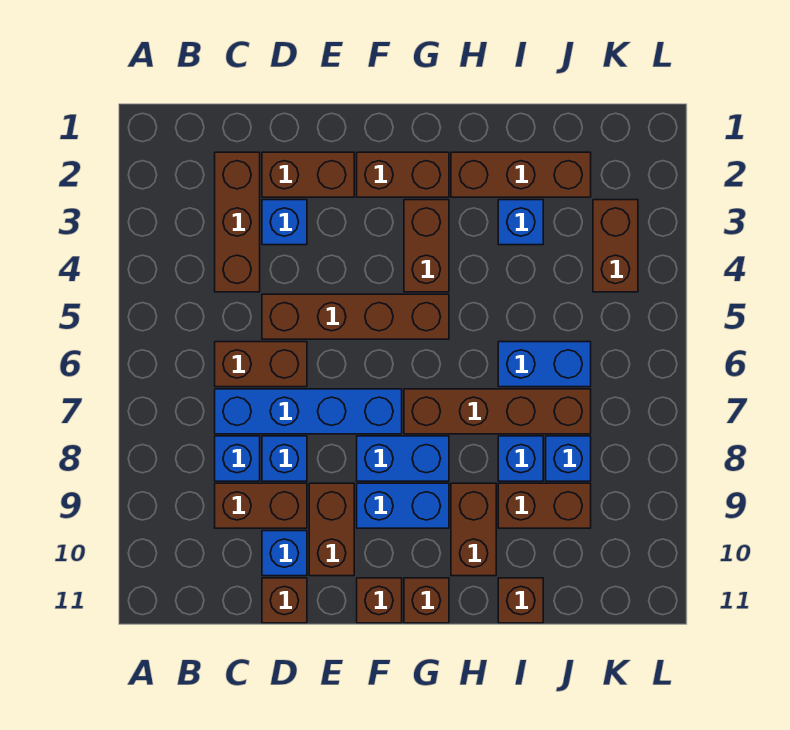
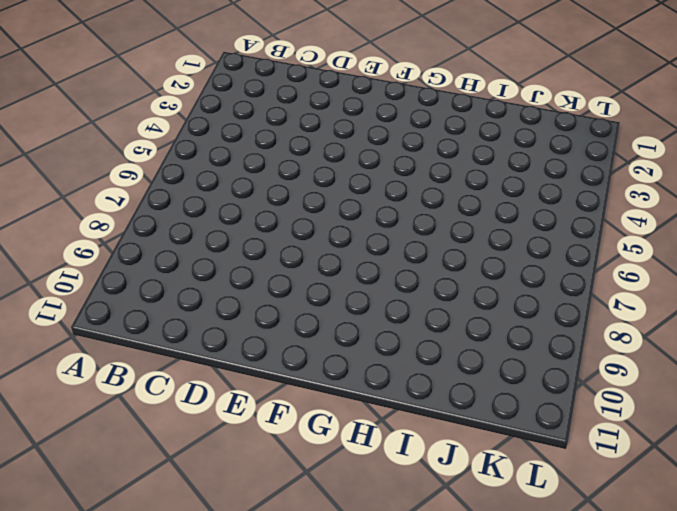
none -> brown brick C2:C4 level 1
none -> brown brick C6:D6 level 1
none -> blue brick C7:F7 level 1

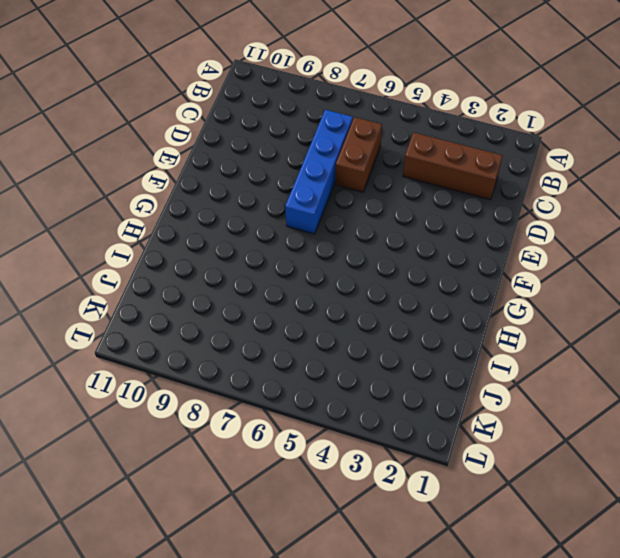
none -> blue brick C8 level 1
none -> brown brick C9:D9 level 1
none -> brown brick D2:E2 level 1

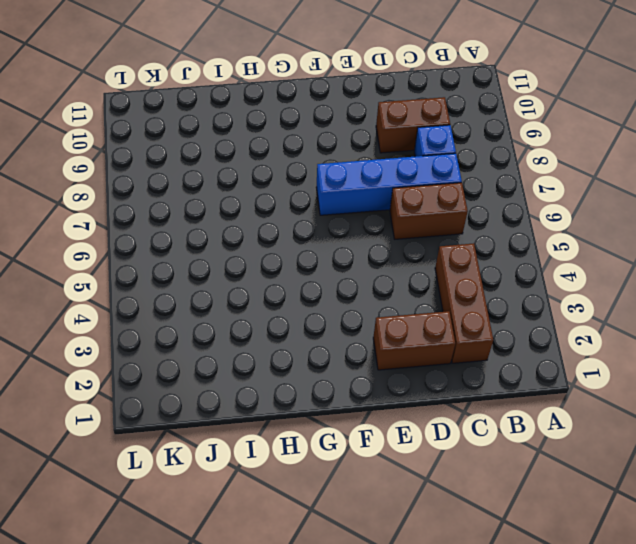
none -> blue brick D3 level 1
none -> brown brick D5:G5 level 1
none -> blue brick D8 level 1

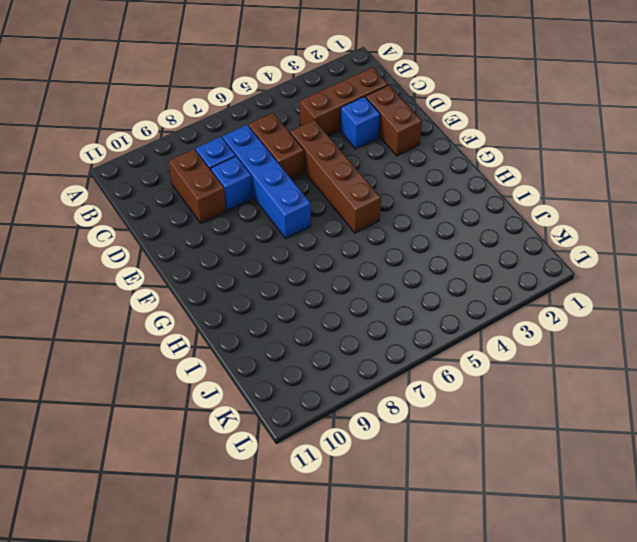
none -> blue brick D10 level 1
none -> brown brick D11 level 1
none -> brown brick E9:E10 level 1

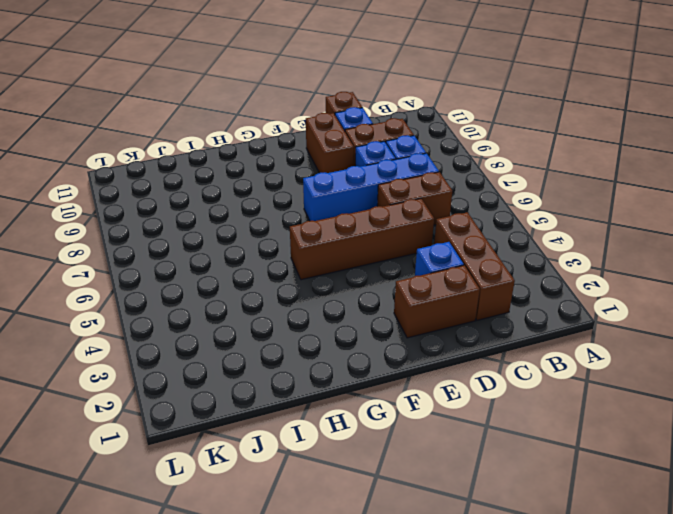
none -> brown brick F2:G2 level 1
none -> blue brick F8:G8 level 1
none -> blue brick F9:G9 level 1

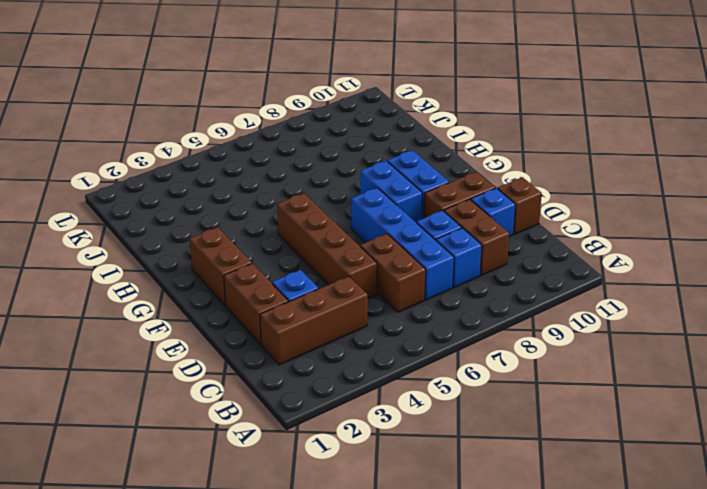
none -> brown brick F11 level 1
none -> brown brick G3:G4 level 1
none -> brown brick G7:J7 level 1

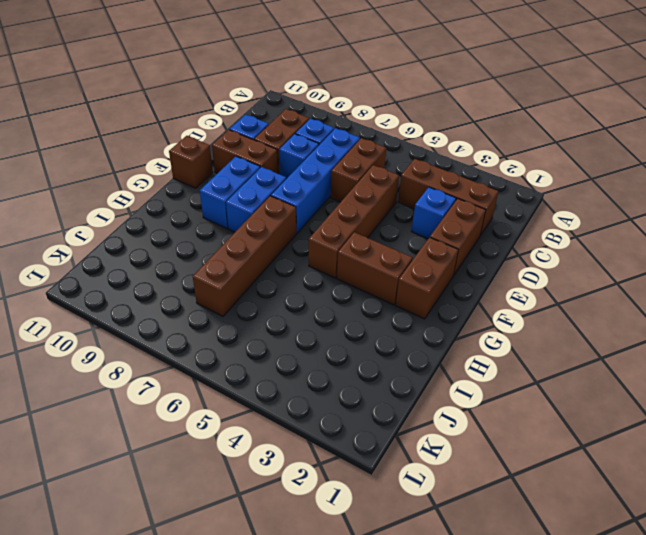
none -> brown brick D11 level 1
none -> brown brick G11 level 1
none -> brown brick H2:J2 level 1

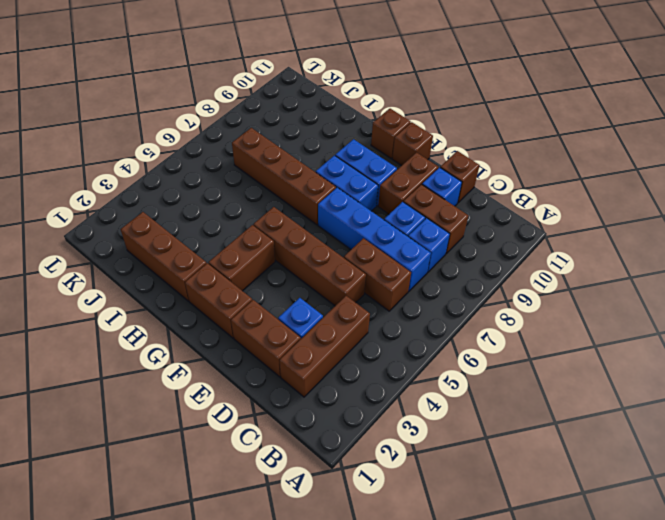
none -> brown brick H9:H10 level 1
none -> blue brick I3 level 1
none -> blue brick I6:J6 level 1

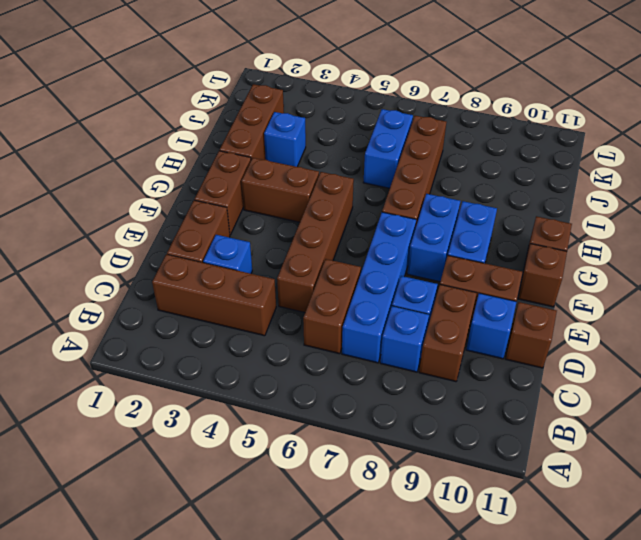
none -> brown brick H9:H10 level 1
none -> blue brick I8 level 1
none -> brown brick I9:J9 level 1

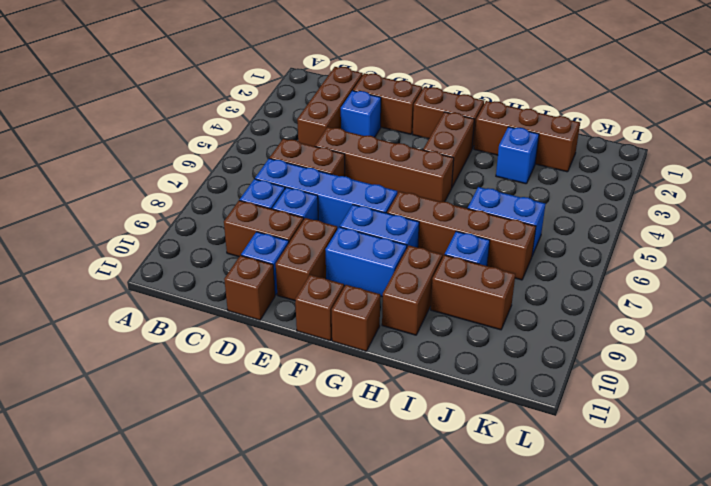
none -> brown brick I11 level 1
none -> blue brick J8 level 1
none -> brown brick K3:K4 level 1

